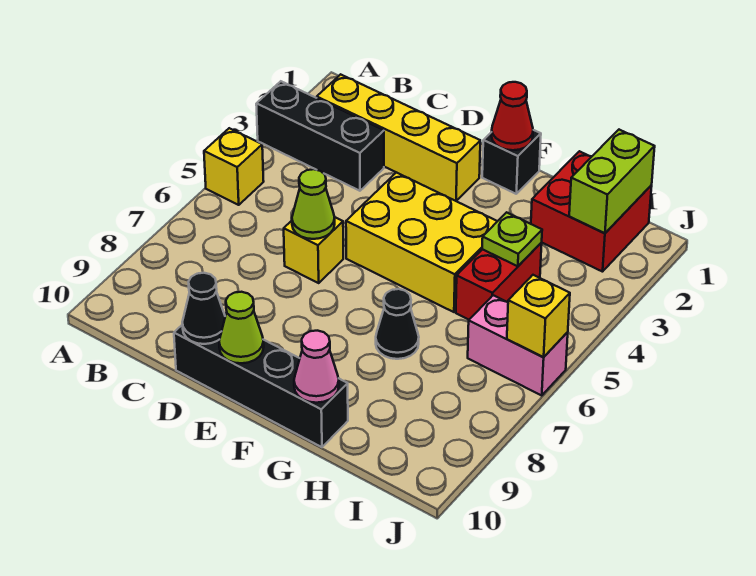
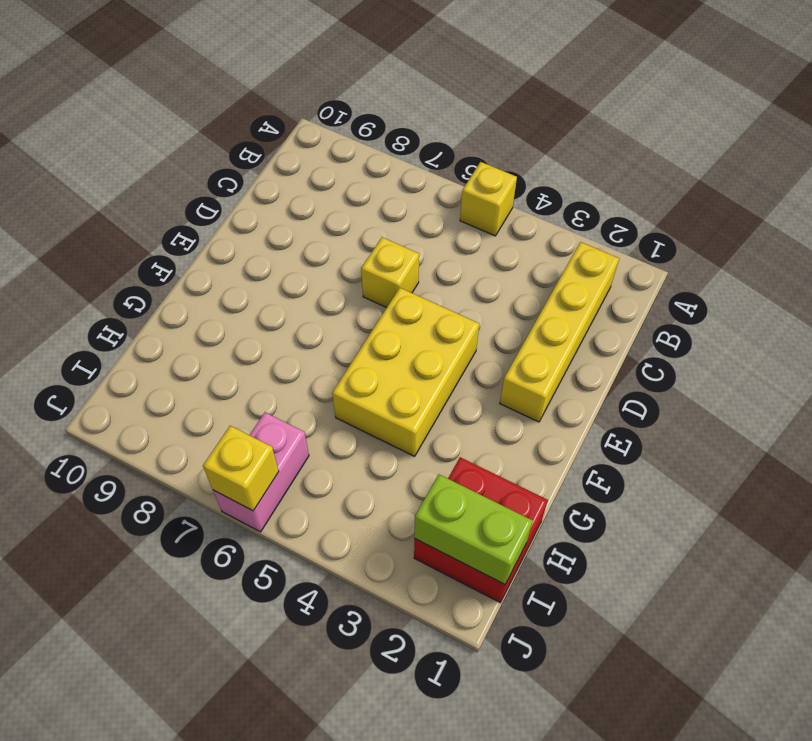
none -> black brick A3:C3 level 1
none -> black brick D10:G10 level 1
none -> black brick F1 level 1

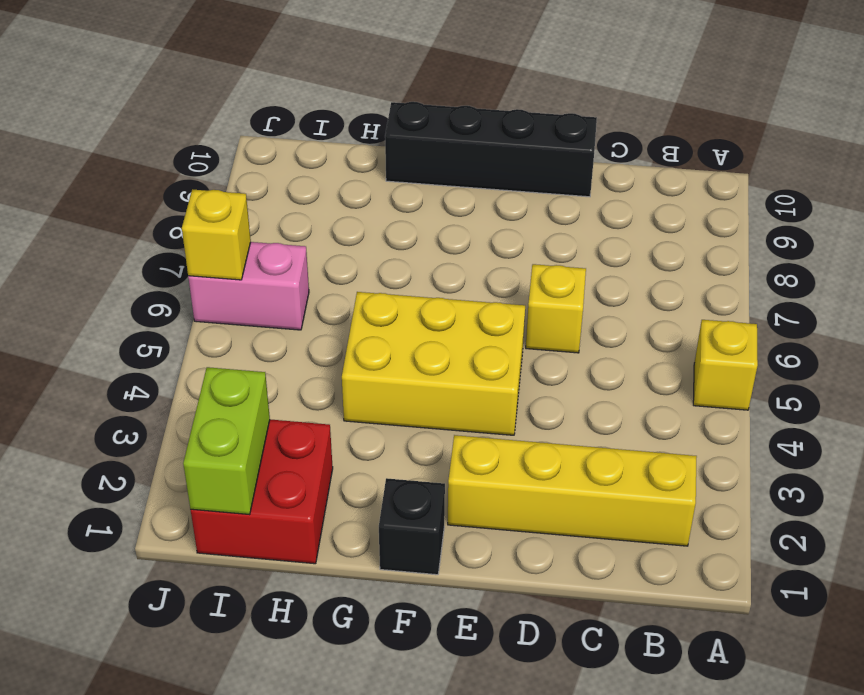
none -> black brick A3:C3 level 1
none -> black cone G7 level 1
none -> red brick H4:H5 level 1

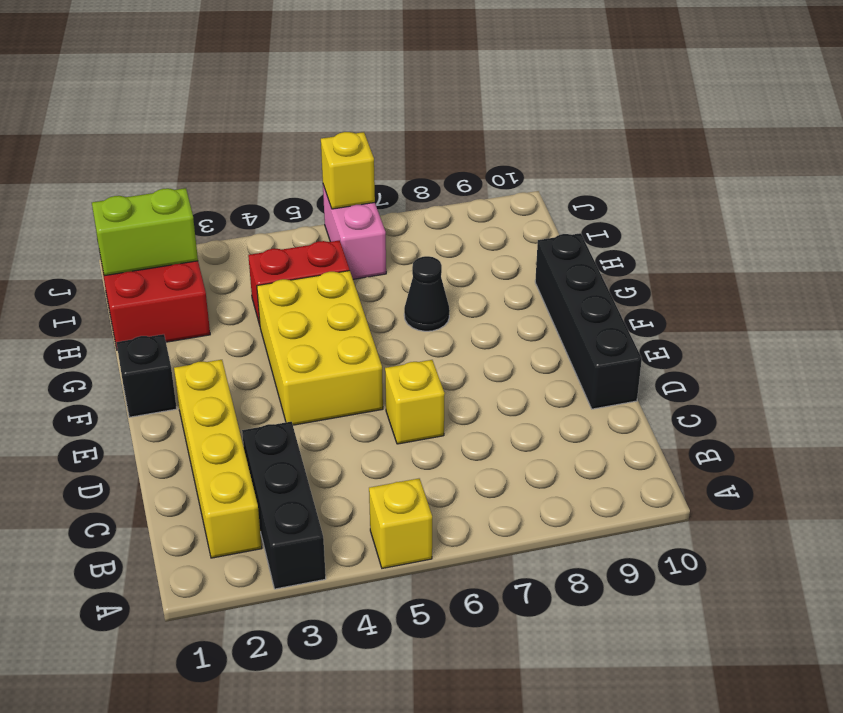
none -> lime cone D6 level 2
none -> black cone D10 level 2
none -> lime cone E10 level 2

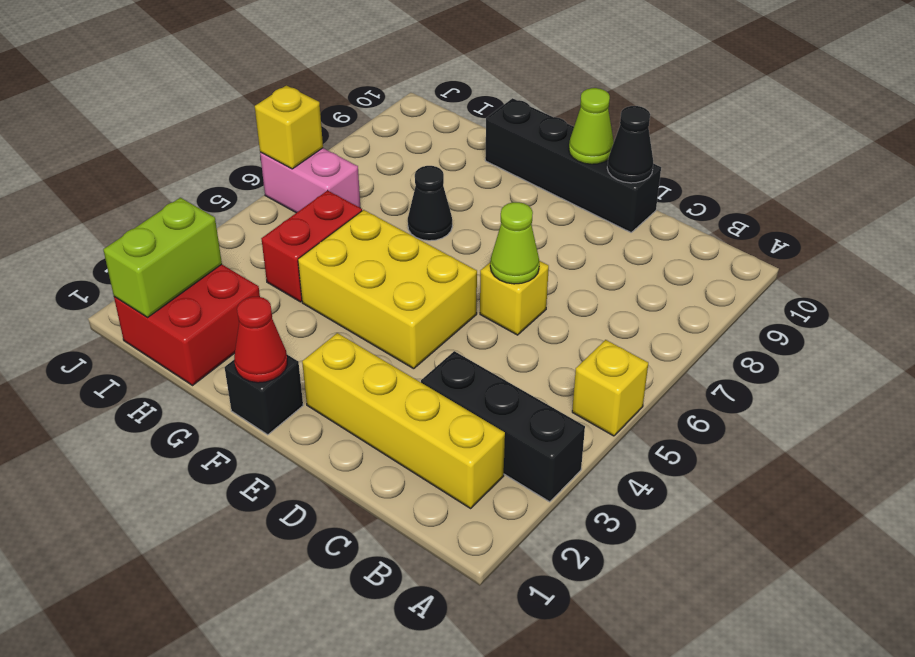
none -> pink cone G10 level 2
none -> lime plate H4 level 2

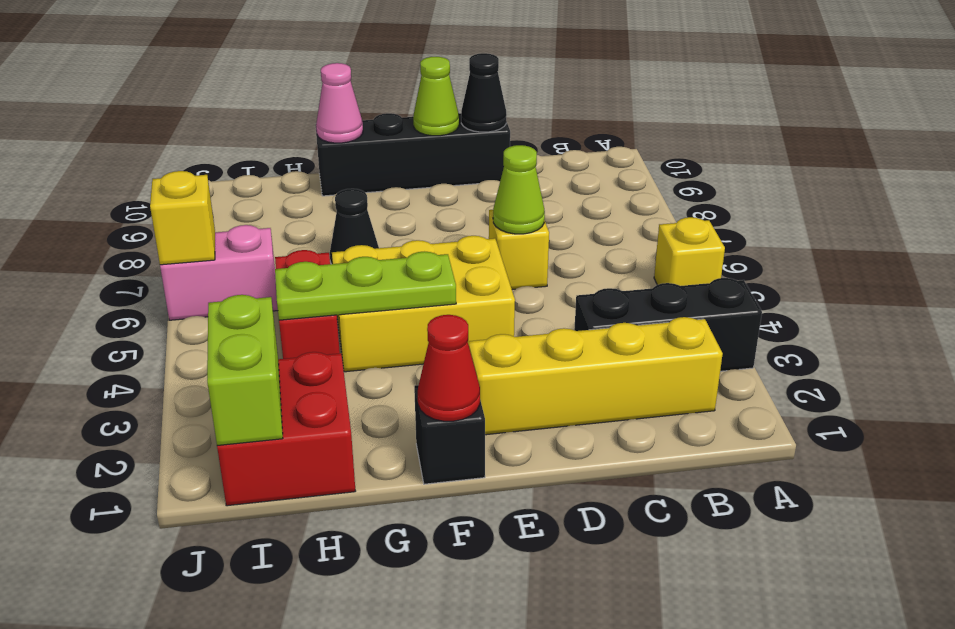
lime plate F4:H4 level 2 -> lime plate H4 level 2

